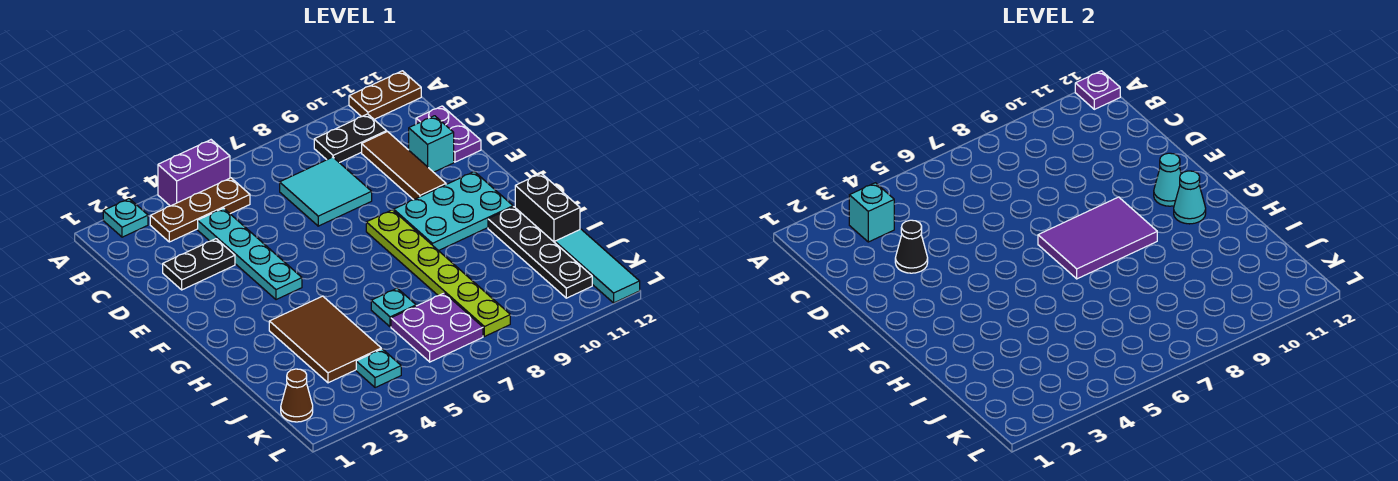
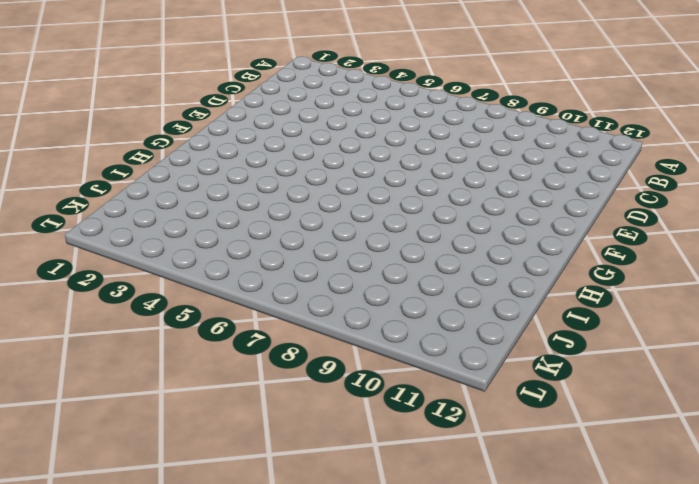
none -> cyan plate A2 level 1
none -> purple brick A4:A5 level 1
none -> brown plate A11:A12 level 1

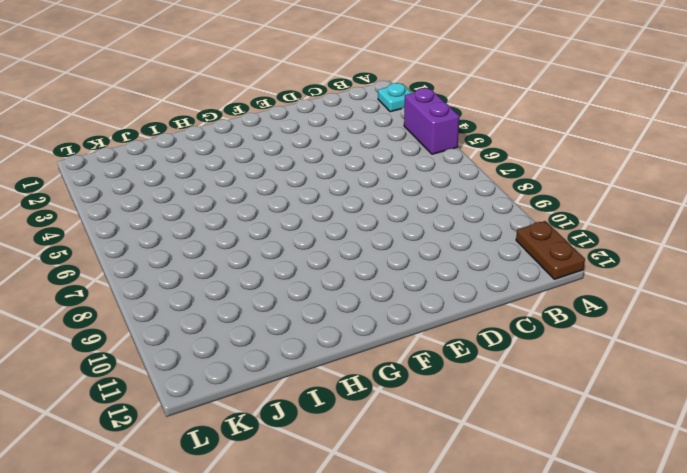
none -> brown plate B3:B5 level 1
none -> black plate B9:B10 level 1
none -> cyan plate C4:F4 level 1

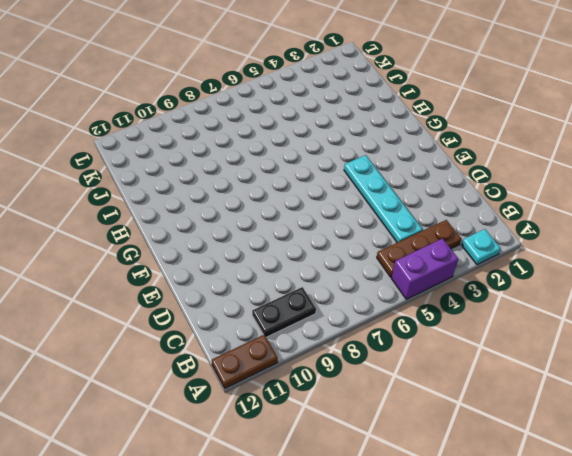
none -> cyan tile C7:D8 level 1
none -> brown tile C10:E10 level 1
none -> purple plate C12:D12 level 1

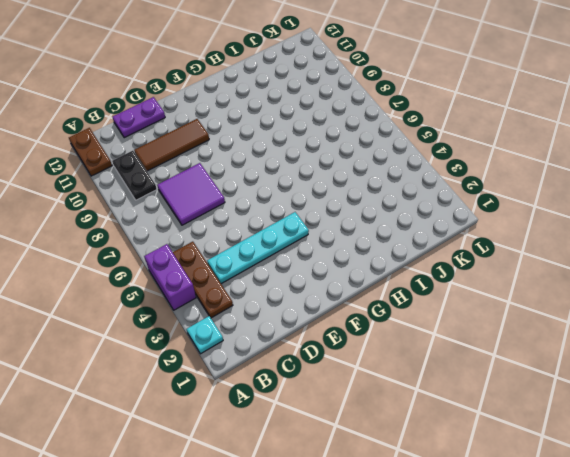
purple tile C7:D8 level 1 -> cyan tile C7:D8 level 1
none -> black plate D2:D3 level 1
none -> cyan brick D11 level 1
none -> lime plate F8:K8 level 1

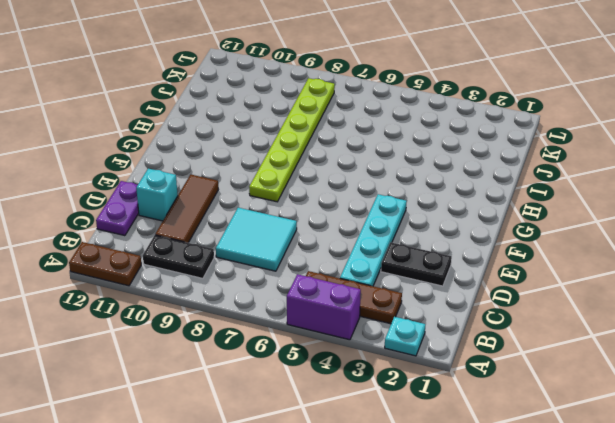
none -> cyan plate F9:G11 level 1
none -> brown tile H3:J4 level 1
none -> black plate H11:K11 level 1

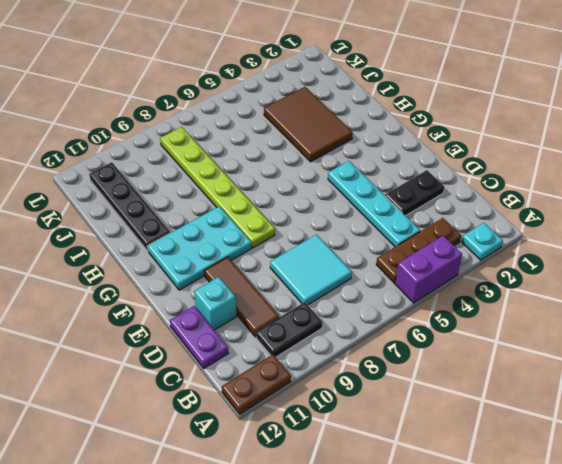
none -> black brick H12:I12 level 1
none -> cyan plate I6 level 1
none -> purple plate J6:K7 level 1

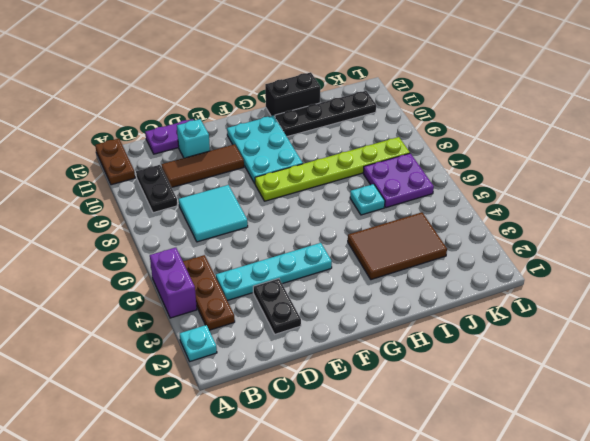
none -> cyan tile J12:L12 level 1
none -> brown cone K1 level 1
none -> cyan plate K4 level 1

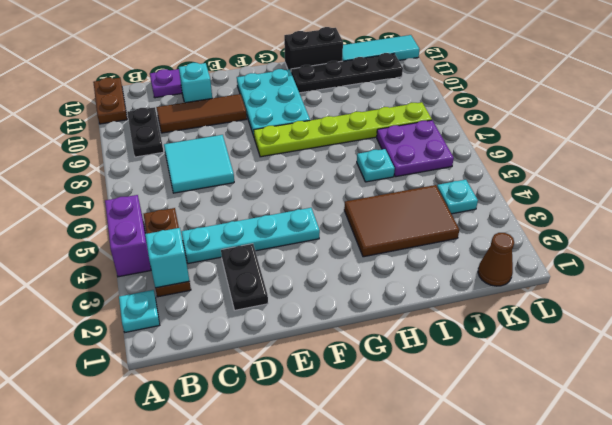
none -> purple plate A12 level 2
none -> black cone D3 level 2
none -> purple tile F7:G9 level 2

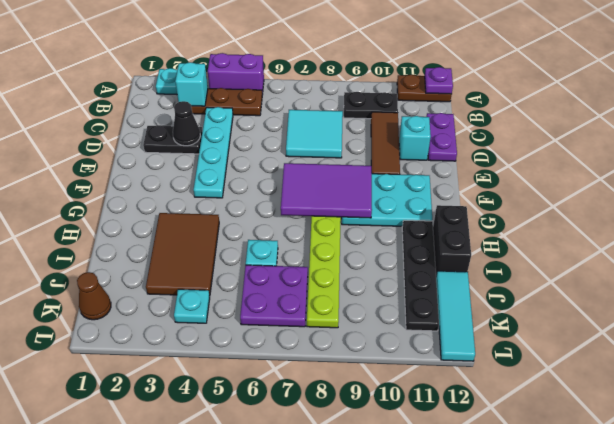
none -> cyan cone F11 level 2
none -> cyan cone G11 level 2

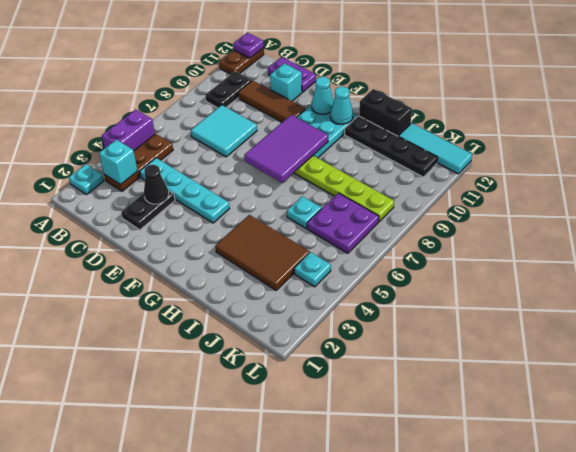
none -> brown cone K1 level 1

